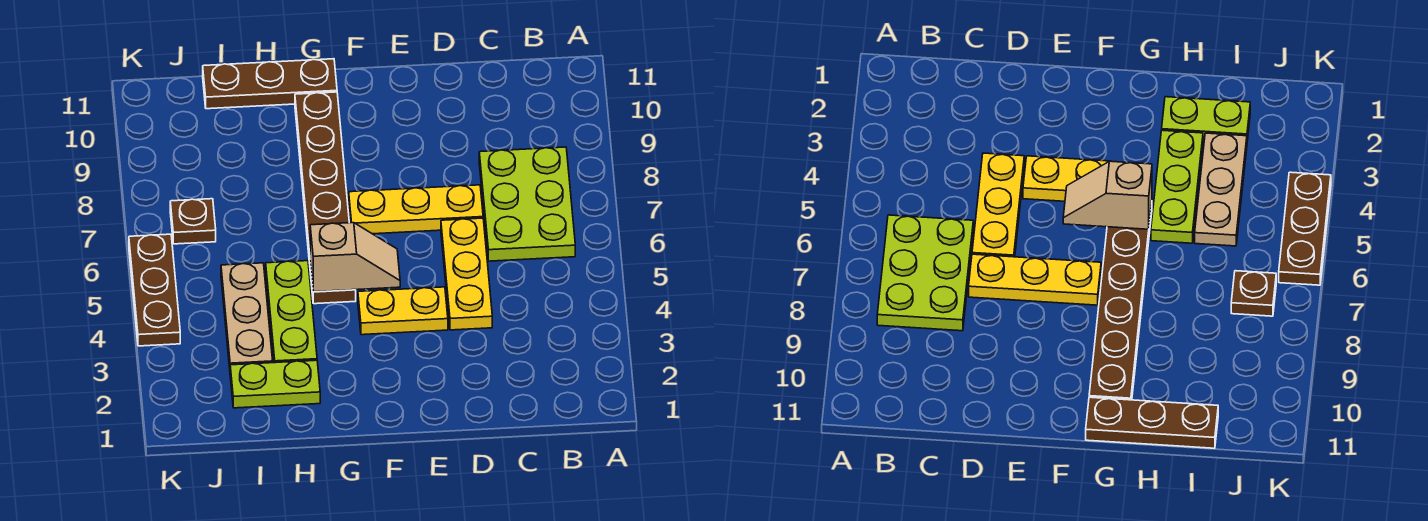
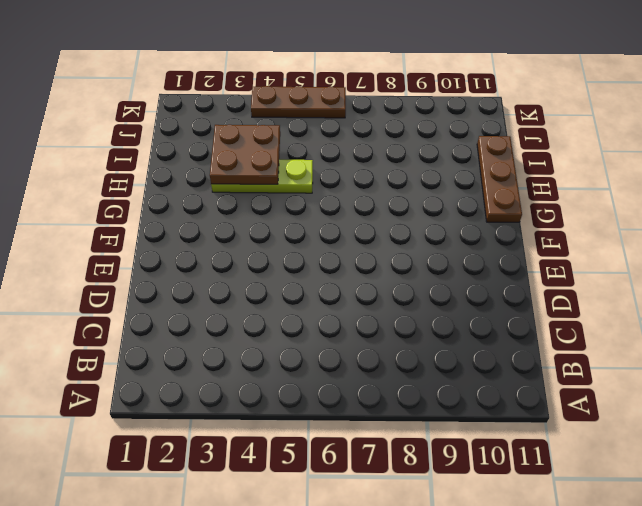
brown plate H3:I4 level 2 -> none
none -> lime plate B6:C8 level 1
none -> yellow plate D4:D6 level 1
none -> yellow plate D7:F7 level 1

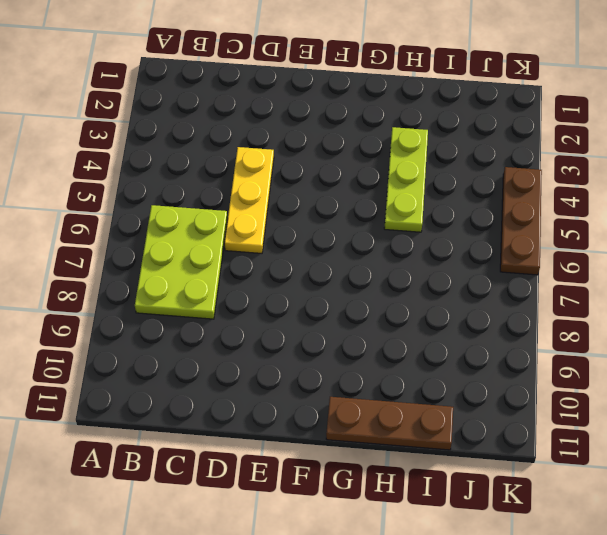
none -> yellow plate D7:F7 level 1
none -> yellow plate E4:F4 level 1
none -> brown plate G5:G10 level 1

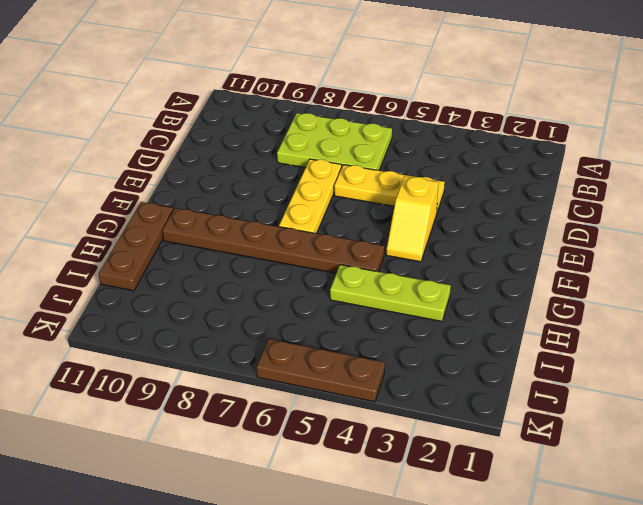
yellow slope E4:F4 level 1 top E -> yellow plate E4:F4 level 1
none -> lime plate H2:I2 level 1
none -> tan plate I3:I5 level 1
none -> brown plate J7 level 1

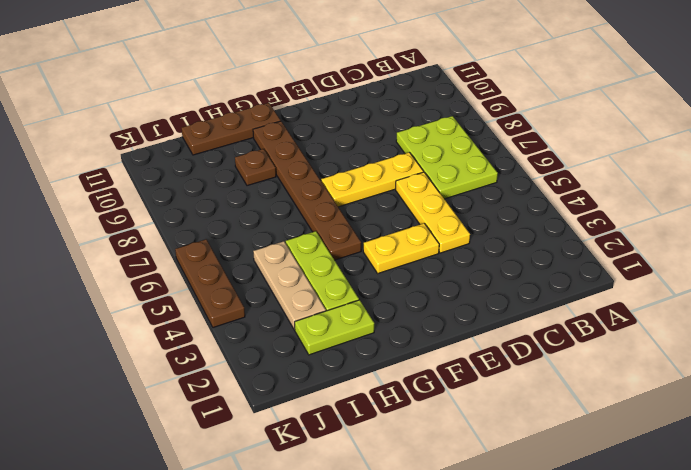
brown plate H9 level 1 -> brown plate J7 level 1
none -> tan slope F5:G5 level 2 top G

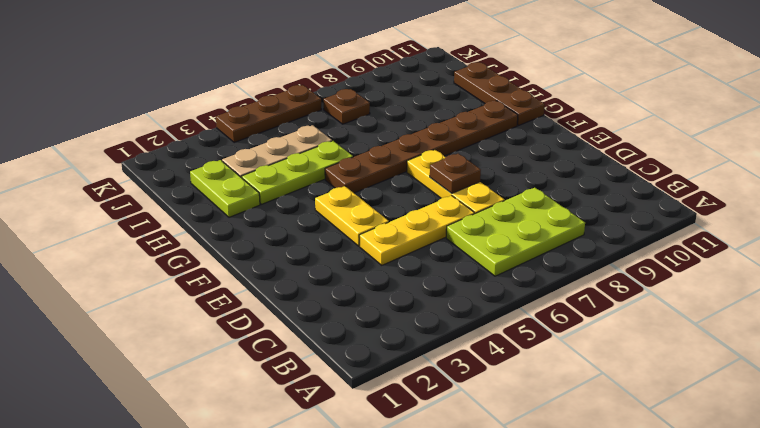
brown plate E7 level 2 -> none
none -> tan slope F5:G5 level 2 top G

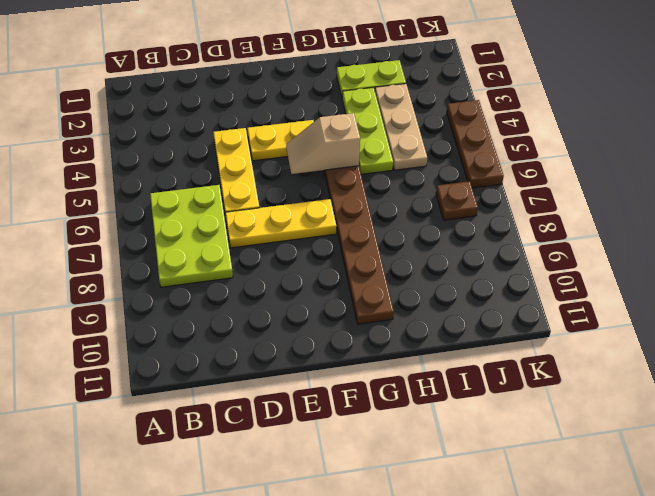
none -> brown plate G11:I11 level 1

